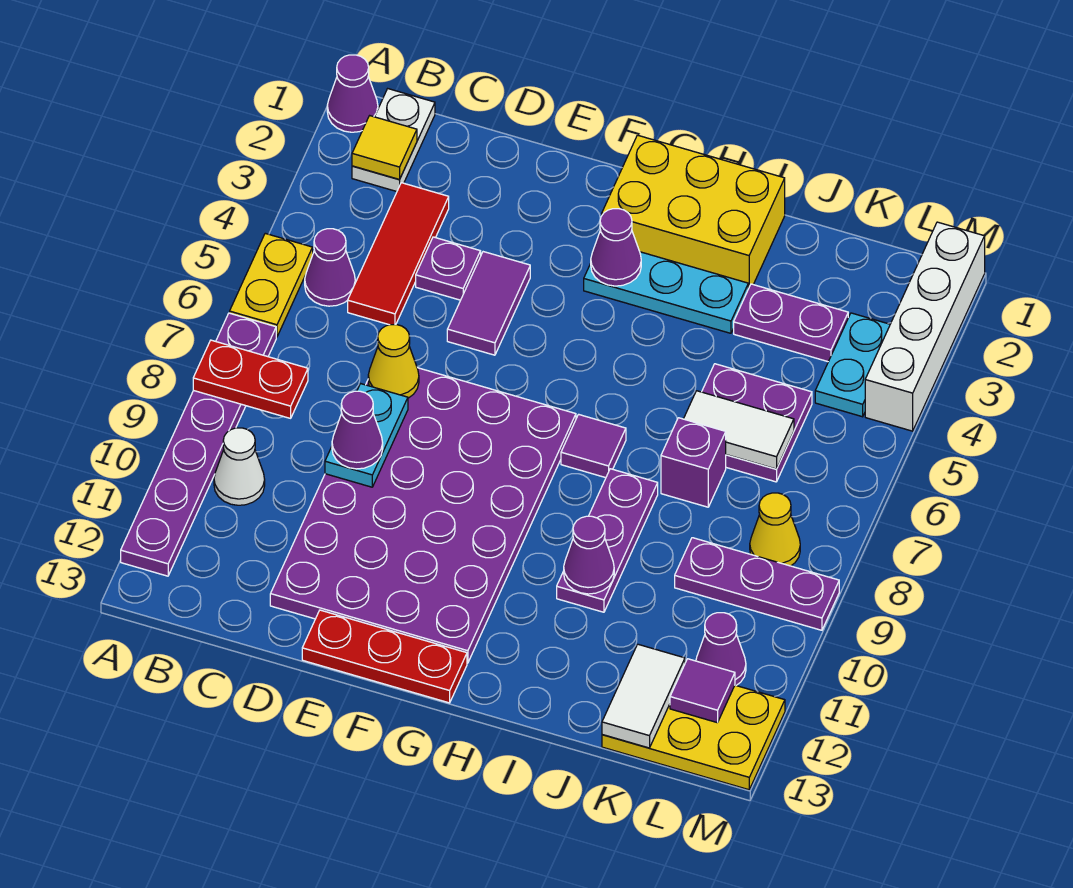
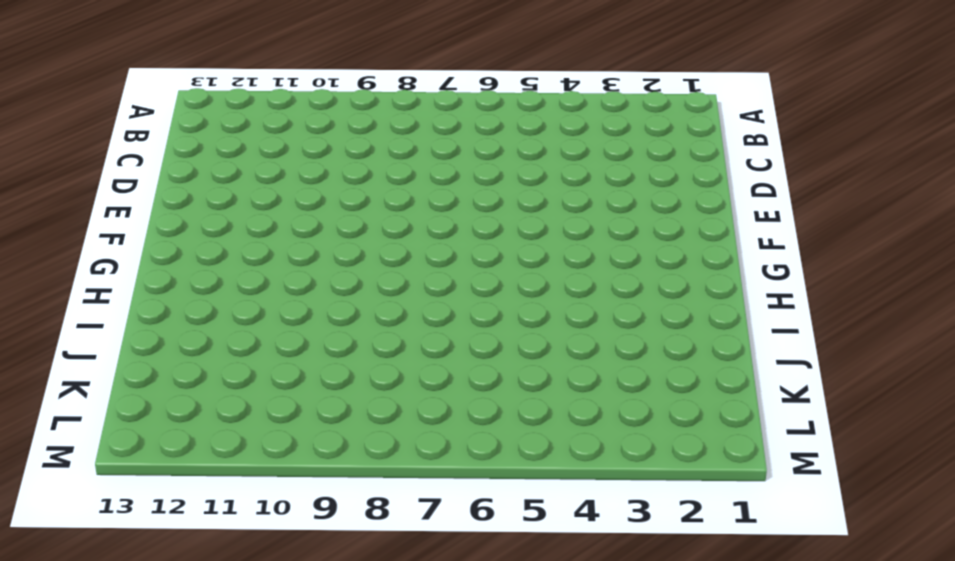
none -> purple cone A1 level 1
none -> yellow plate A5:A6 level 1
none -> purple plate A7:A12 level 1
none -> white plate B1:B2 level 1

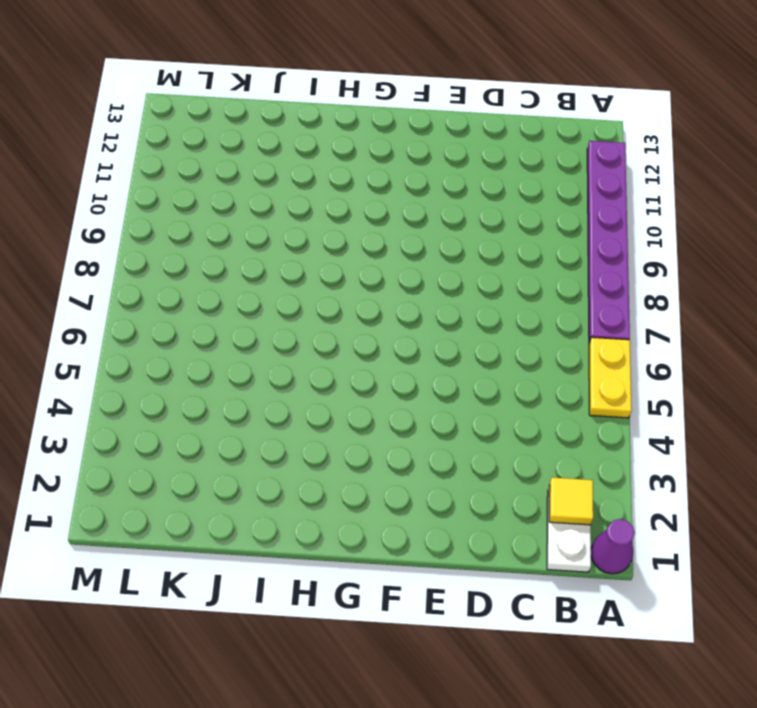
none -> purple cone B5 level 1
none -> white cone B10 level 1
none -> red tile C3:C5 level 1
none -> purple plate D4 level 1

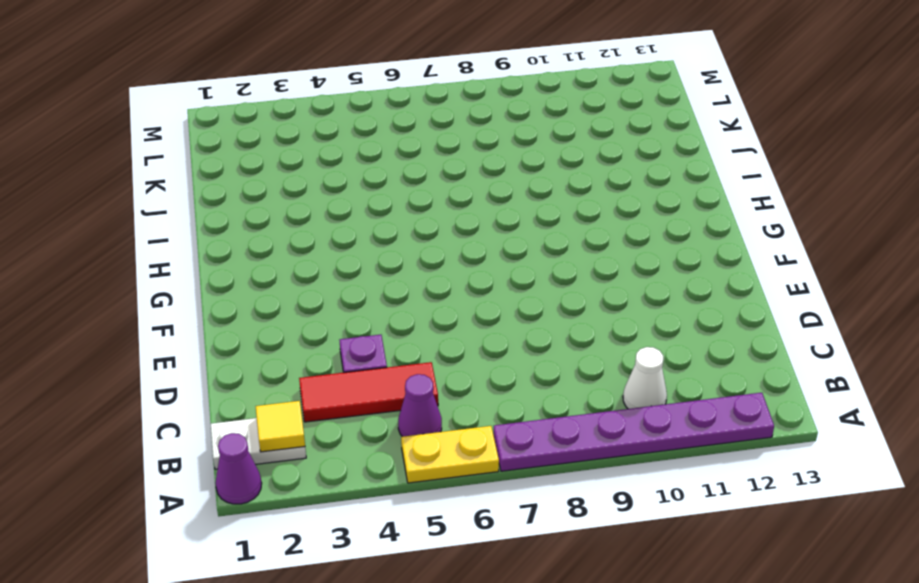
none -> purple plate D7:G12 level 1
none -> purple tile E4:E5 level 1
none -> red plate E13:G13 level 1
none -> yellow brick G1:I2 level 1

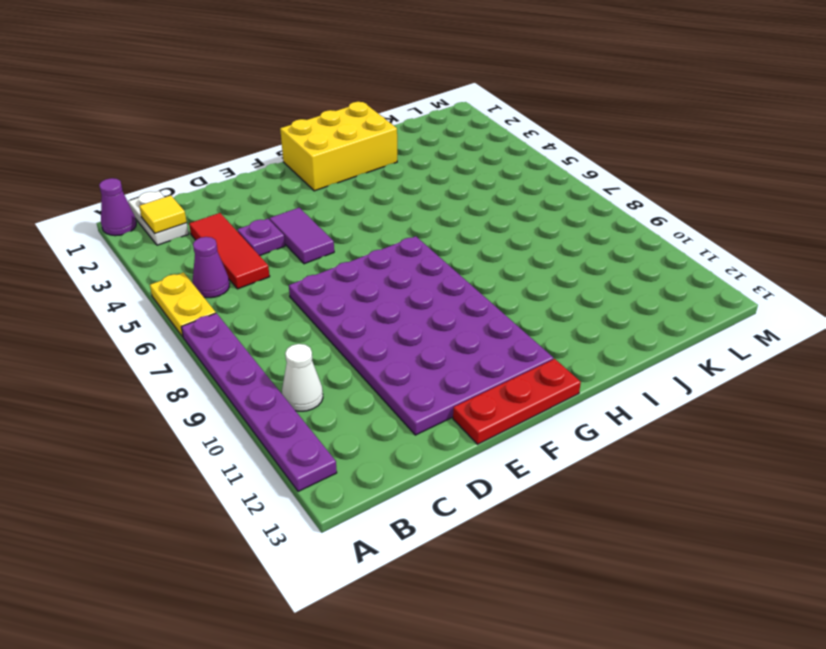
none -> cyan plate G3:I3 level 1
none -> purple tile H7 level 1
none -> purple plate I8:I10 level 1
none -> purple plate J3:K3 level 1

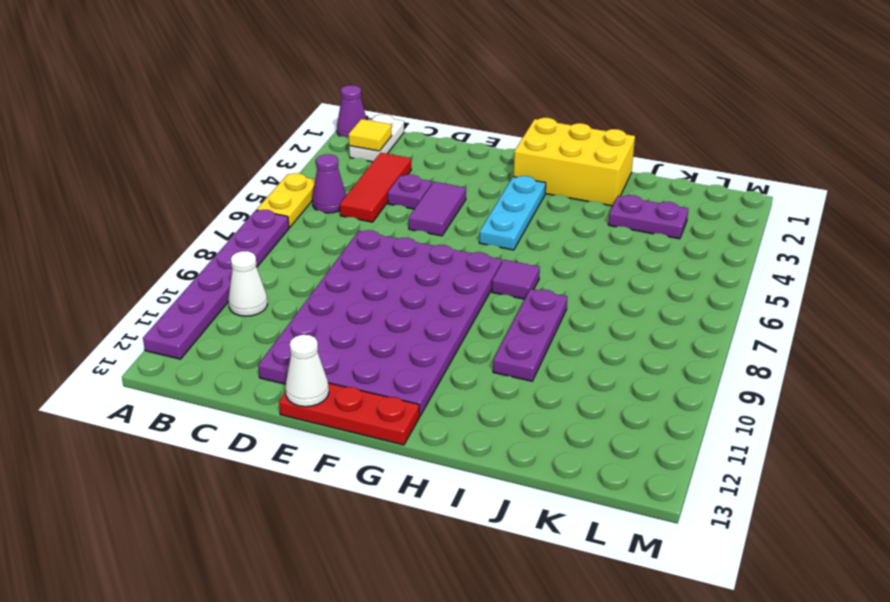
white cone E13 level 2 -> none
cyan plate G3:G5 level 1 -> cyan plate G3:I3 level 1
none -> purple plate J5:K6 level 1
none -> purple brick J7 level 1
none -> purple plate K9:M9 level 1
none -> yellow plate K12:M13 level 1

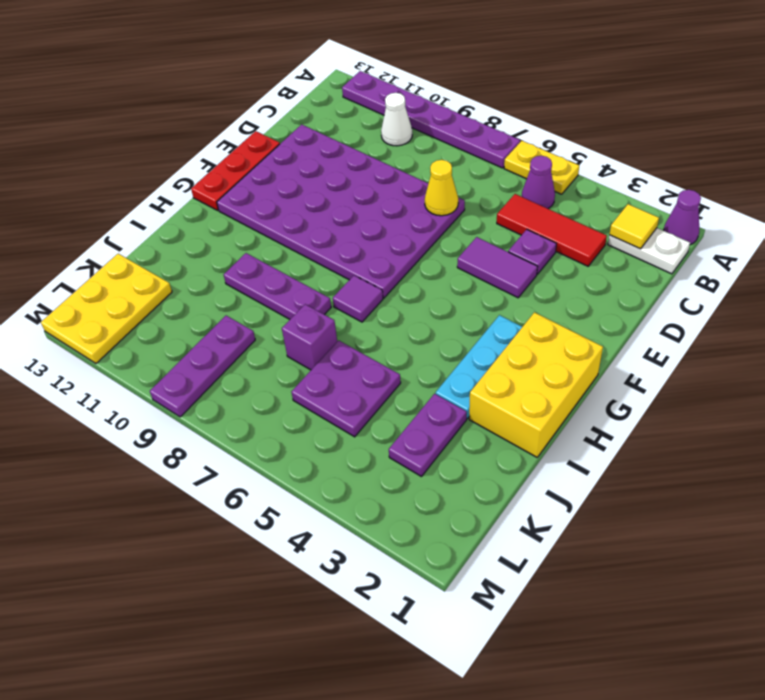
none -> cyan plate L3:L4 level 1
none -> yellow cone L8 level 1
none -> purple cone L11 level 1
none -> white brick M1:M4 level 1

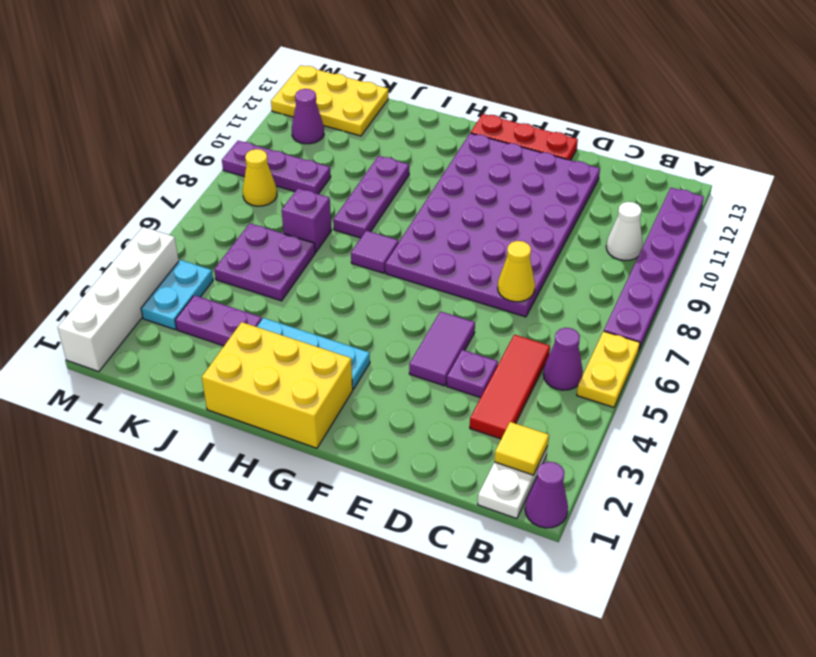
none -> red plate A8:B8 level 2
none -> cyan plate D8:D9 level 2
none -> purple cone G3 level 2
none -> purple cone I10 level 2

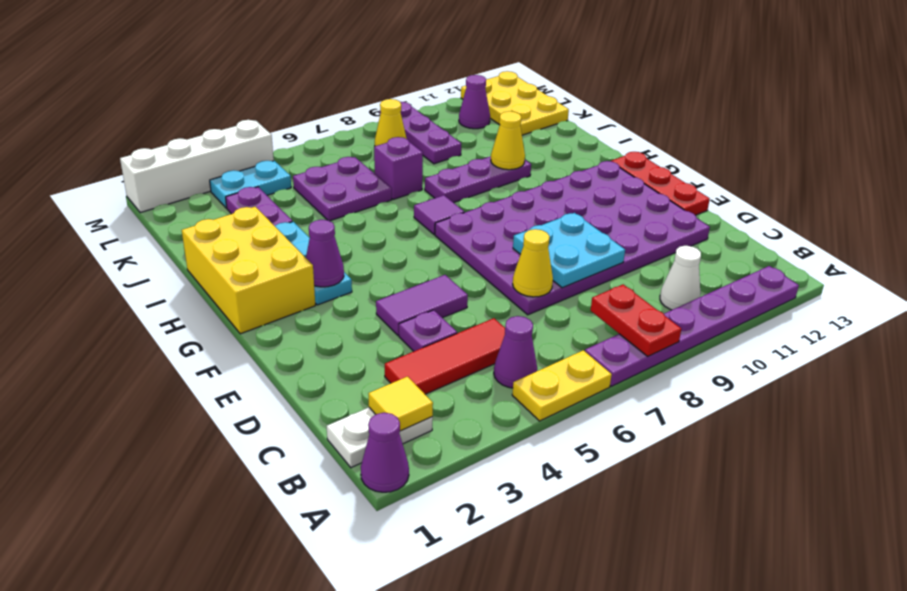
cyan plate D8:E9 level 2 -> cyan plate D8:D9 level 2
yellow cone I10 level 2 -> purple cone I10 level 2
none -> white tile J6:K6 level 2
none -> white tile K12:K13 level 2
none -> purple tile L12 level 2
none -> purple cone D9 level 3

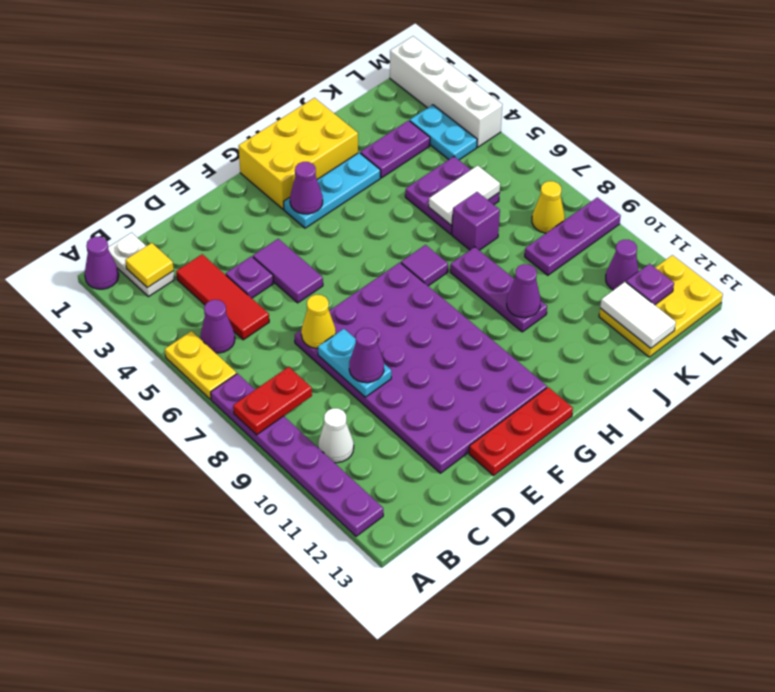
purple plate L12 level 2 -> purple tile L12 level 2

